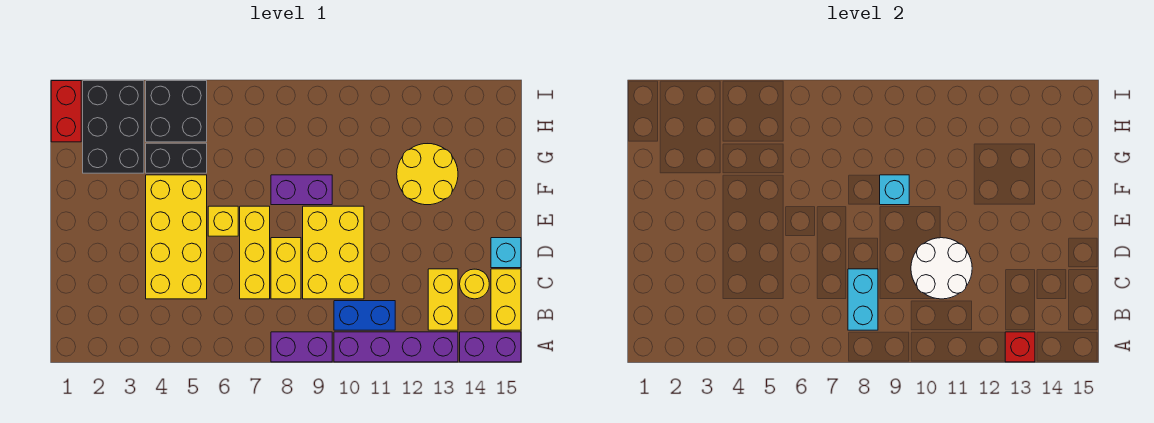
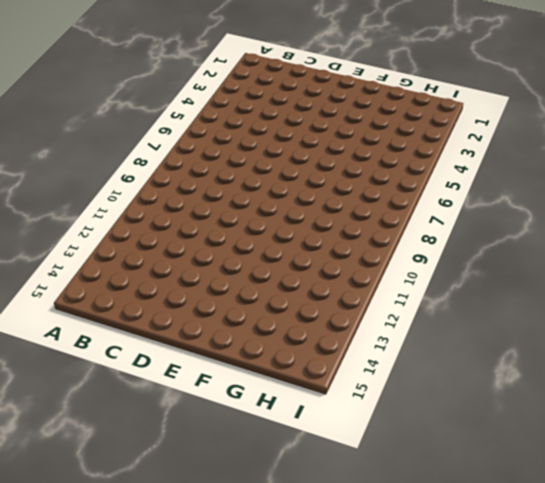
none -> purple brick A8:A9 level 1
none -> purple brick A10:A13 level 1
none -> purple brick A14:A15 level 1

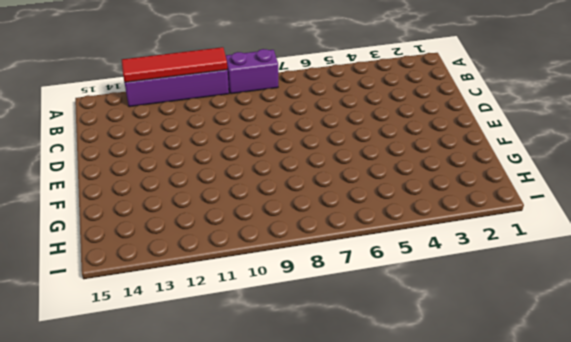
red tile A10:A13 level 2 -> red brick A13 level 2
none -> purple brick A14:A15 level 1
none -> blue brick B10:B11 level 1
none -> yellow brick B13:C13 level 1

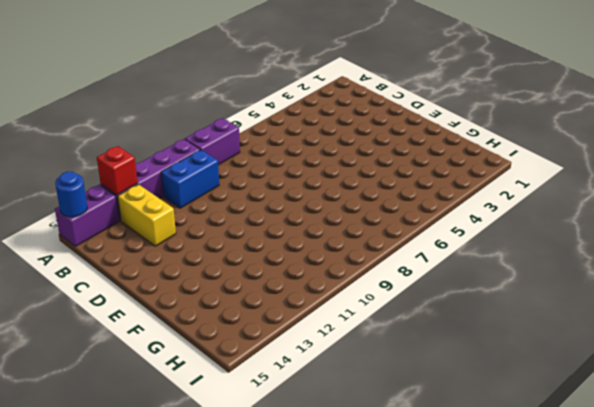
blue round brick A15 level 2 -> none
none -> yellow brick B15:C15 level 1
none -> yellow brick C4:F5 level 1
none -> yellow brick C7:E7 level 1

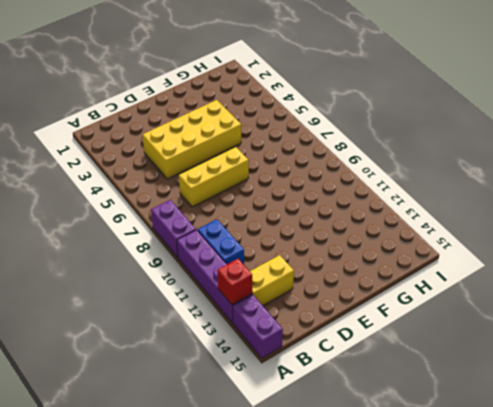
none -> yellow brick B15:C15 level 1
none -> yellow brick C8:D8 level 1
none -> yellow brick C9:E10 level 1

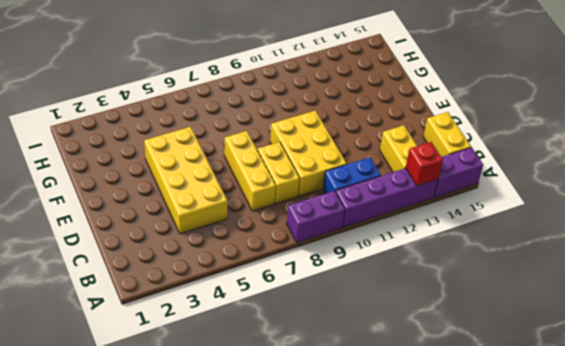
none -> yellow round brick C14 level 1
none -> cyan brick D15 level 1
none -> yellow brick E6 level 1

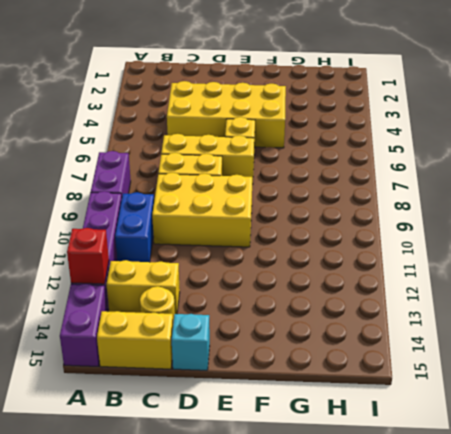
none -> purple brick F8:F9 level 1
none -> yellow round brick F12:G13 level 1
none -> black brick G2:I3 level 1

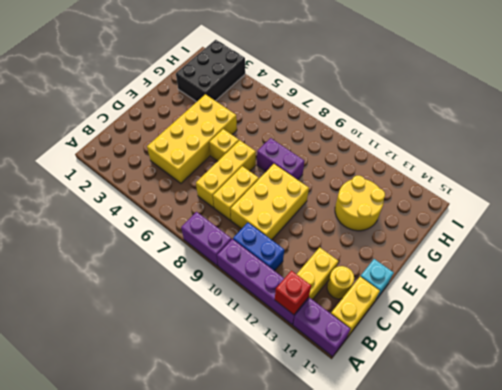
none -> black brick G4:G5 level 1
none -> red brick H1:I1 level 1
none -> black brick H4:I5 level 1

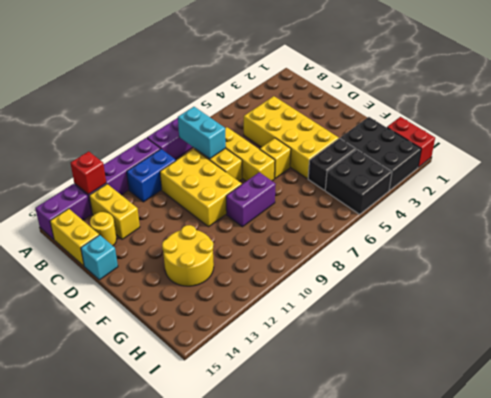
none -> white round brick C10:D11 level 2
none -> cyan brick F9 level 2

